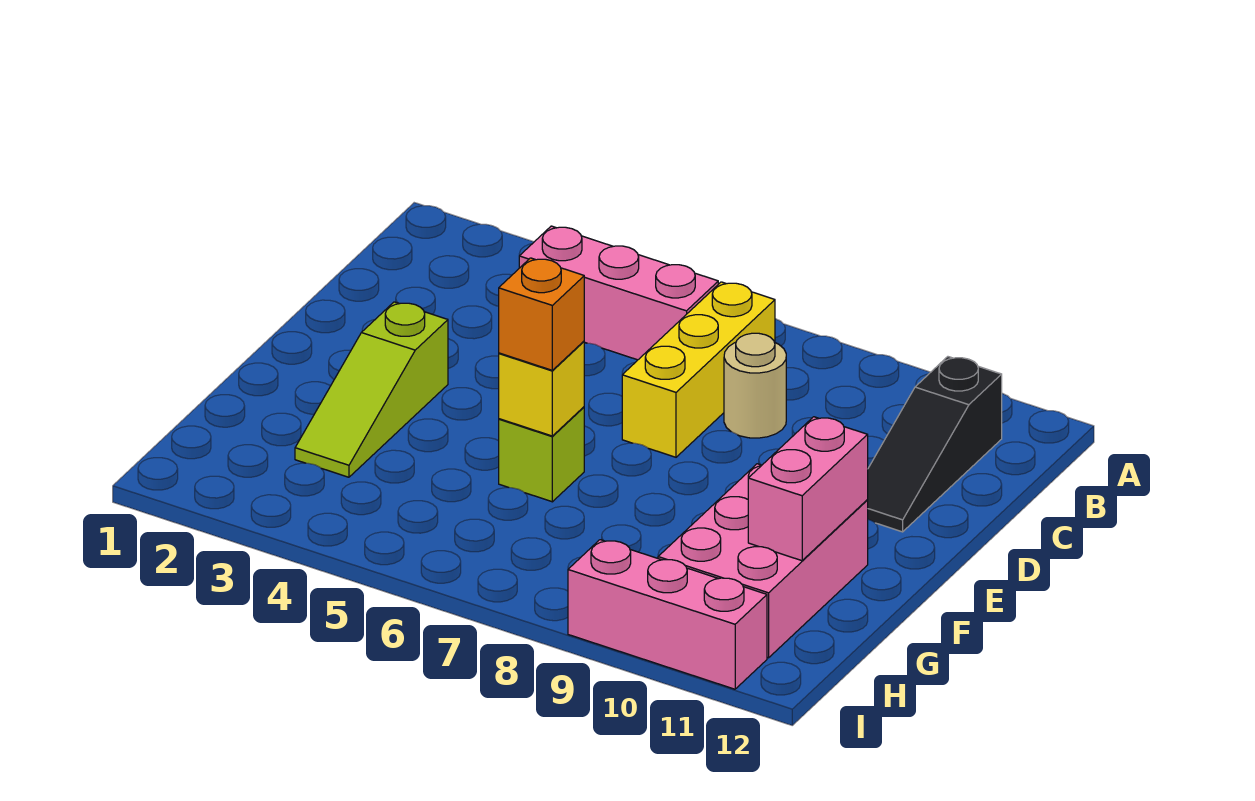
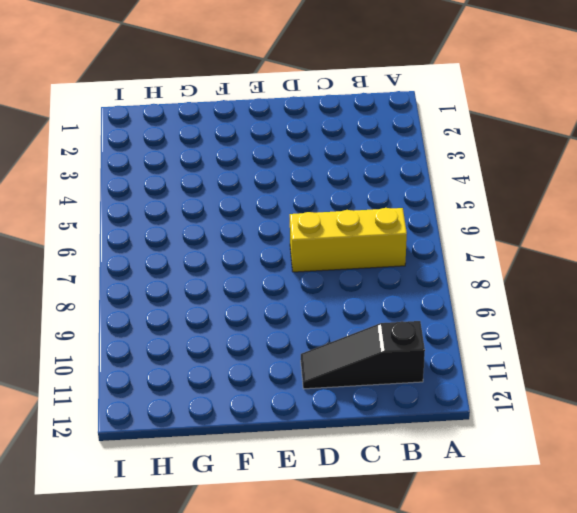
none -> pink brick B4:B6 level 1
none -> tan round brick C8 level 1

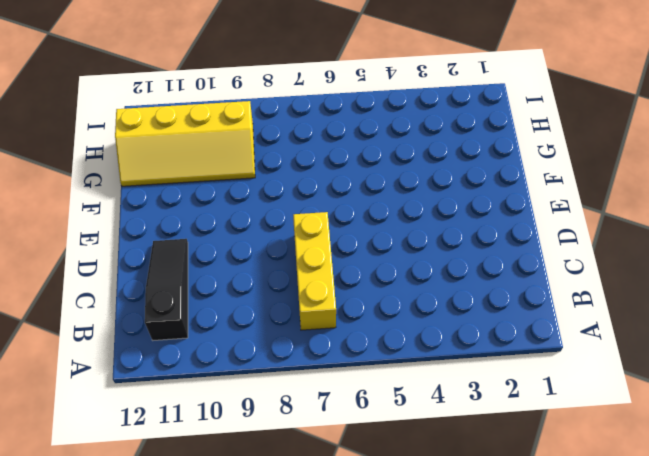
yellow slope G9:H12 level 1 top H -> pink brick F10:H11 level 1
none -> pink brick B4:B6 level 1
none -> tan round brick C8 level 1

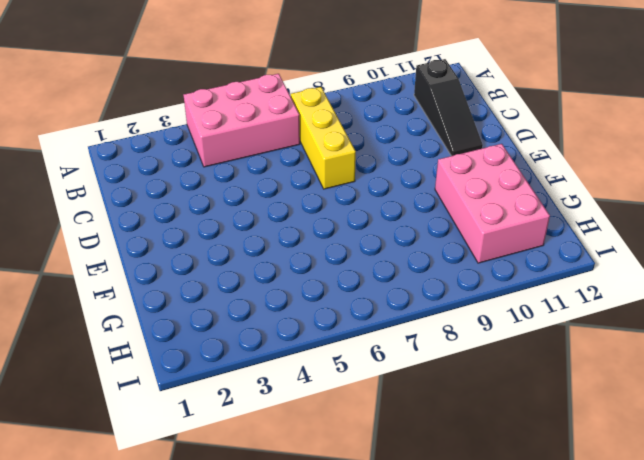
pink brick A4:B6 level 1 -> pink brick B4:B6 level 1
none -> tan round brick C8 level 1
none -> lime slope E3:G3 level 1 top E

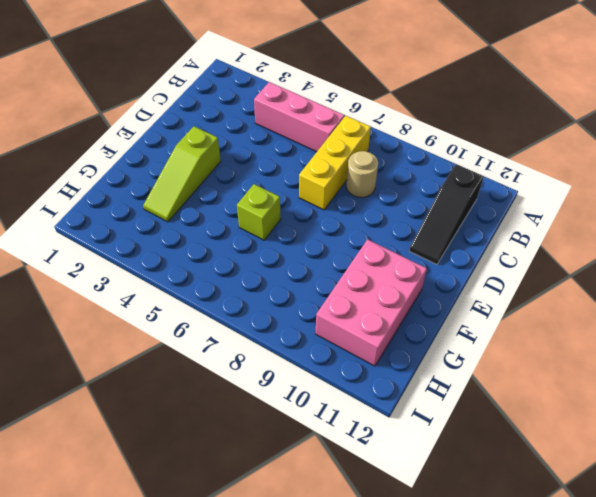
none -> pink brick I9:I11 level 1
none -> yellow brick F6 level 2

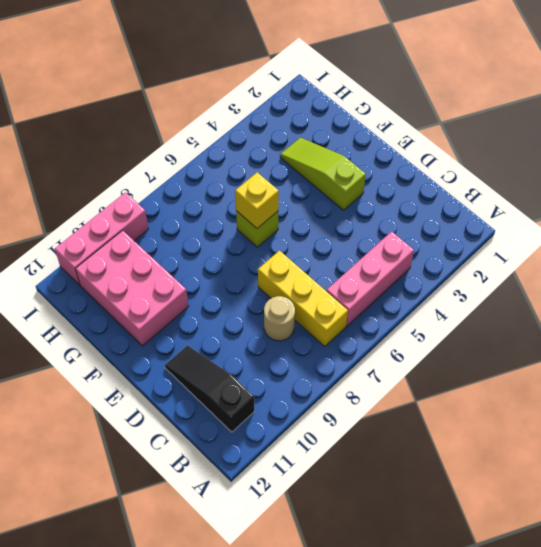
none -> pink brick F11:G11 level 2
none -> orange brick F6 level 3

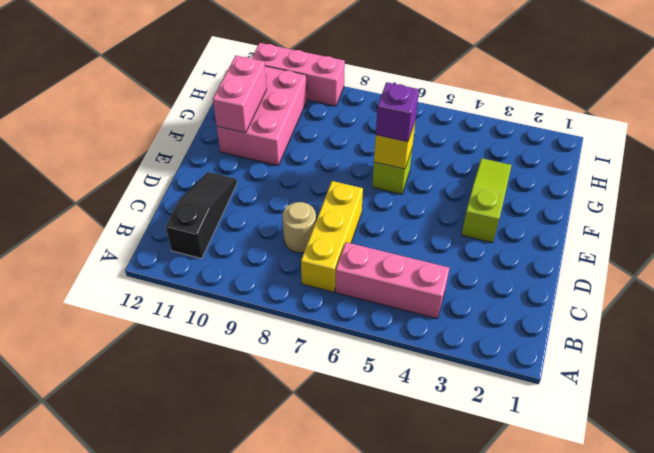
purple brick F6 level 3 -> orange brick F6 level 3

